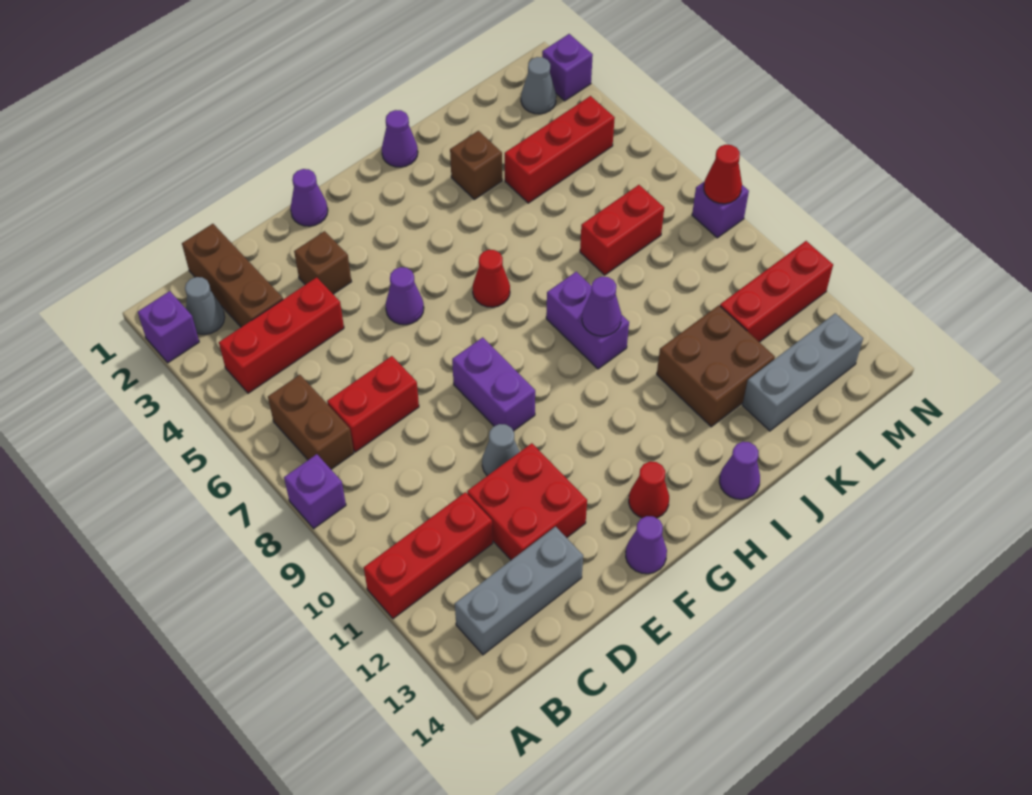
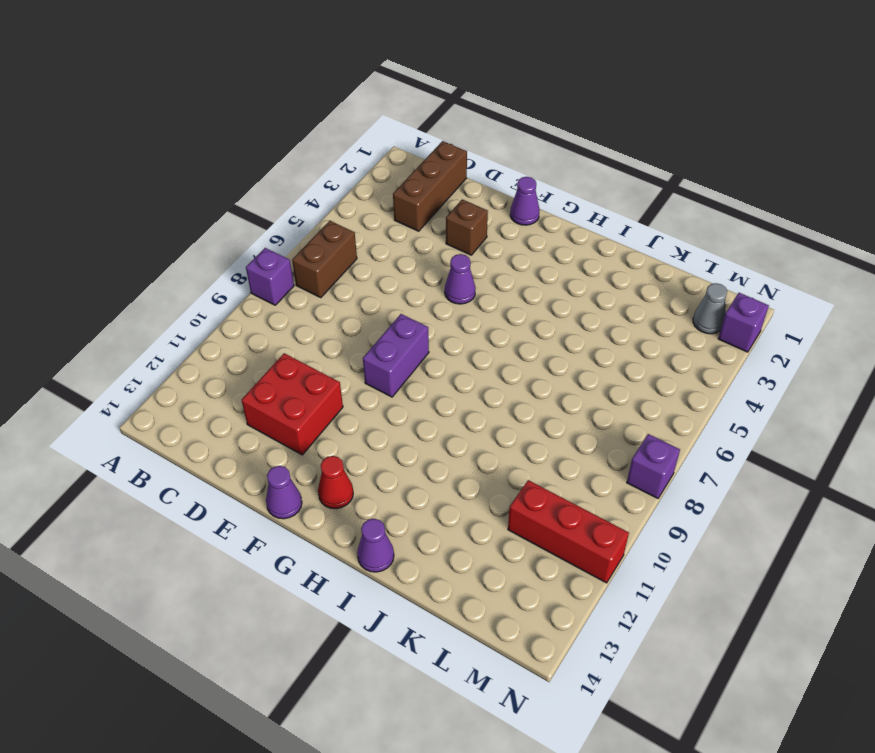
none -> purple brick A2 level 1
none -> red brick A11:C11 level 1
none -> grey cone B2 level 1
none -> red brick B4:D4 level 1

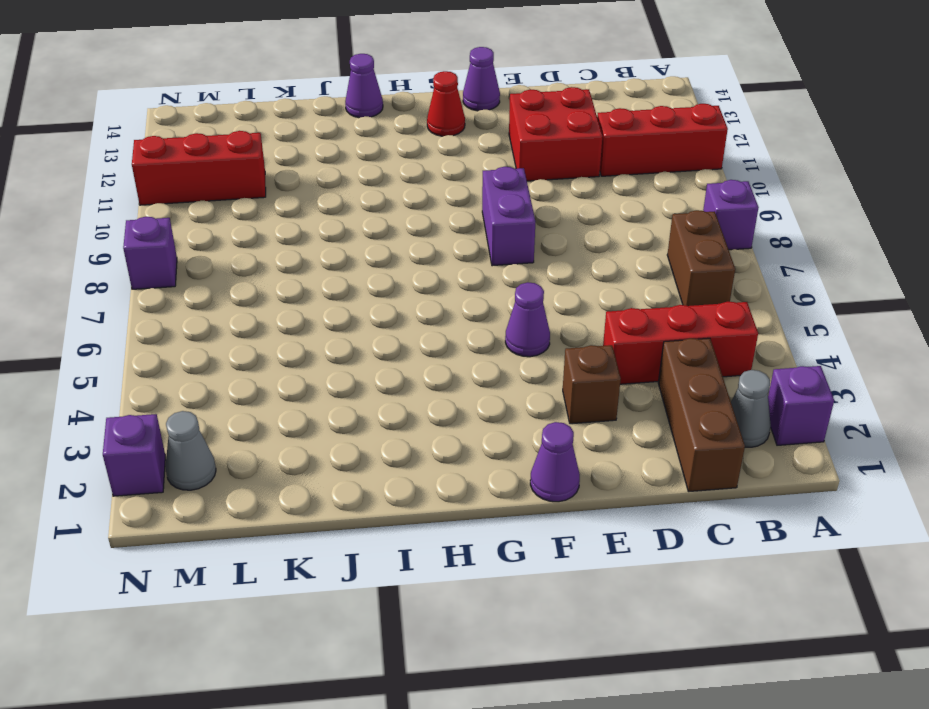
none -> grey brick B13:D13 level 1
none -> red brick C7:D7 level 1
none -> grey cone E10 level 1
none -> red cone H6 level 1

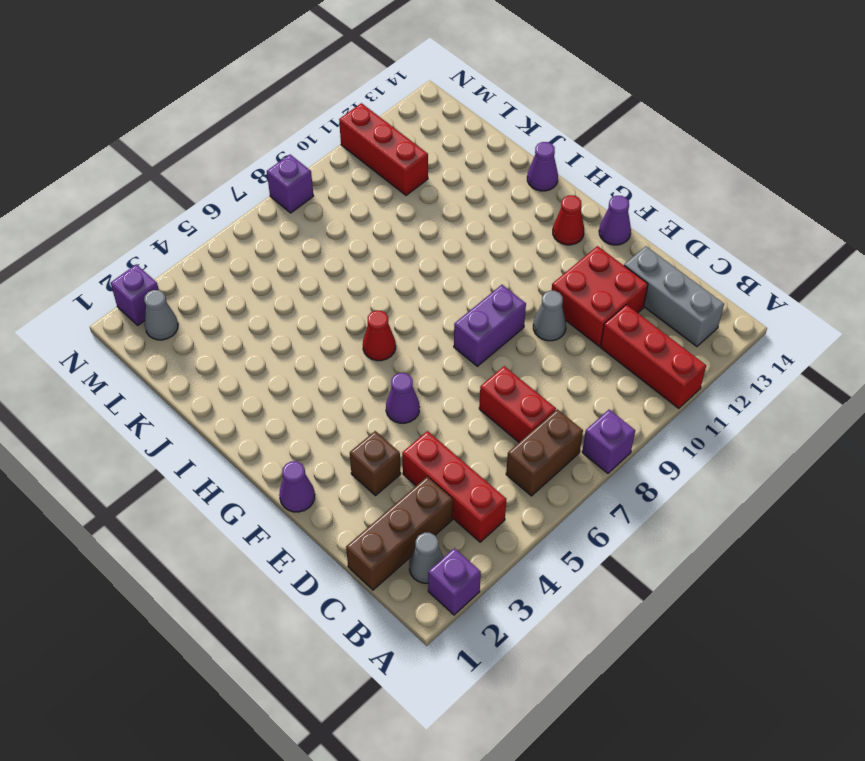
none -> purple cone I1 level 1
none -> purple brick I8:I9 level 1
none -> brown brick J3 level 1
none -> brown brick J11:K12 level 1

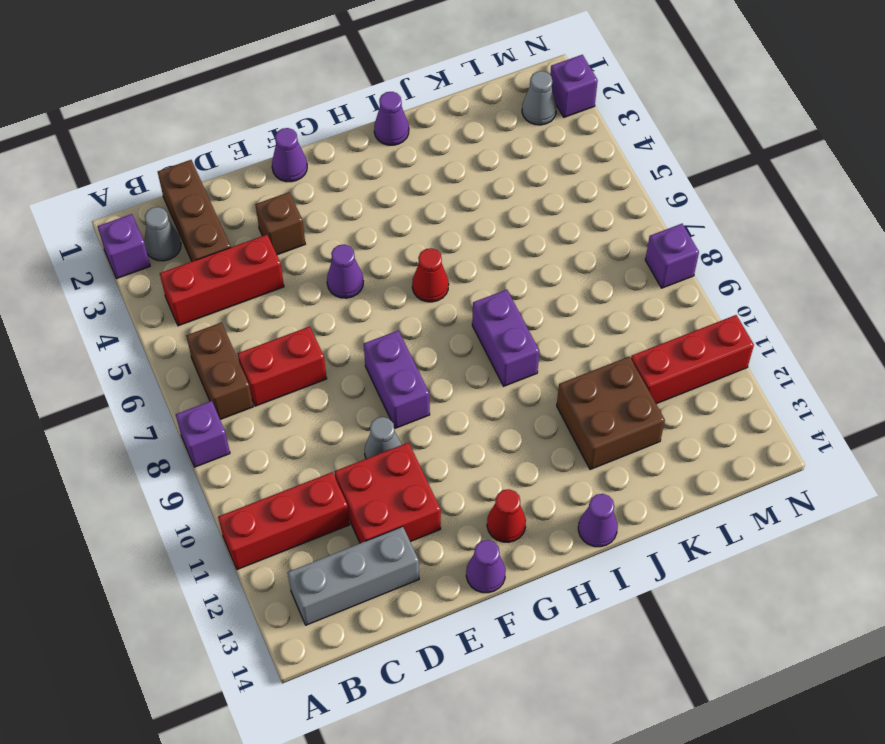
none -> brown brick J3 level 1
none -> red brick K4:M4 level 1
none -> red brick K7:L7 level 1
none -> grey brick K13:M13 level 1

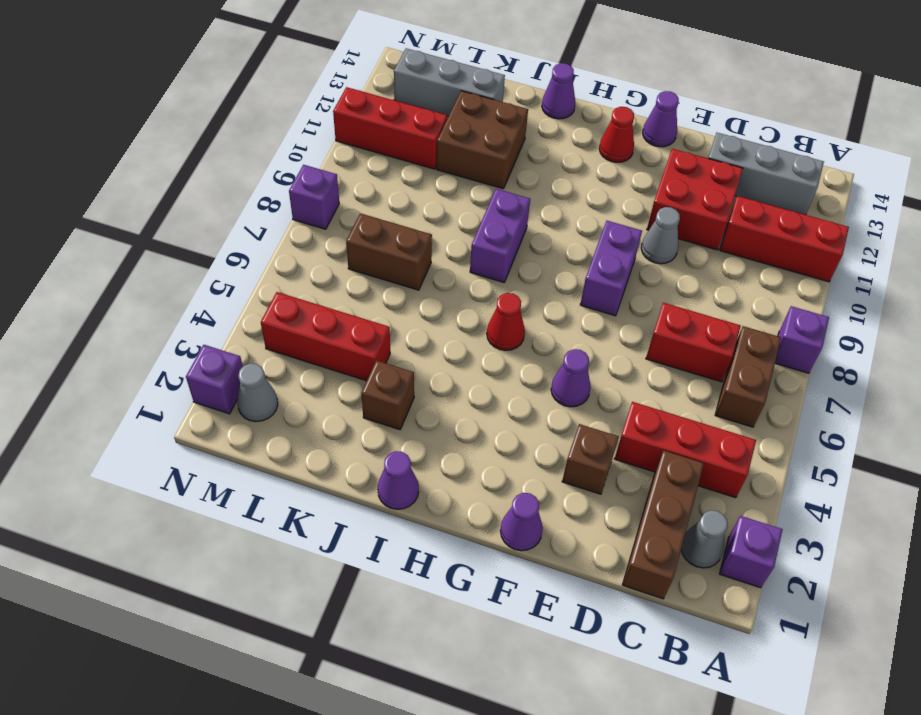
brown brick K7:L7 level 1 -> red brick K7:L7 level 1
none -> purple cone I9 level 2
none -> red cone N8 level 2

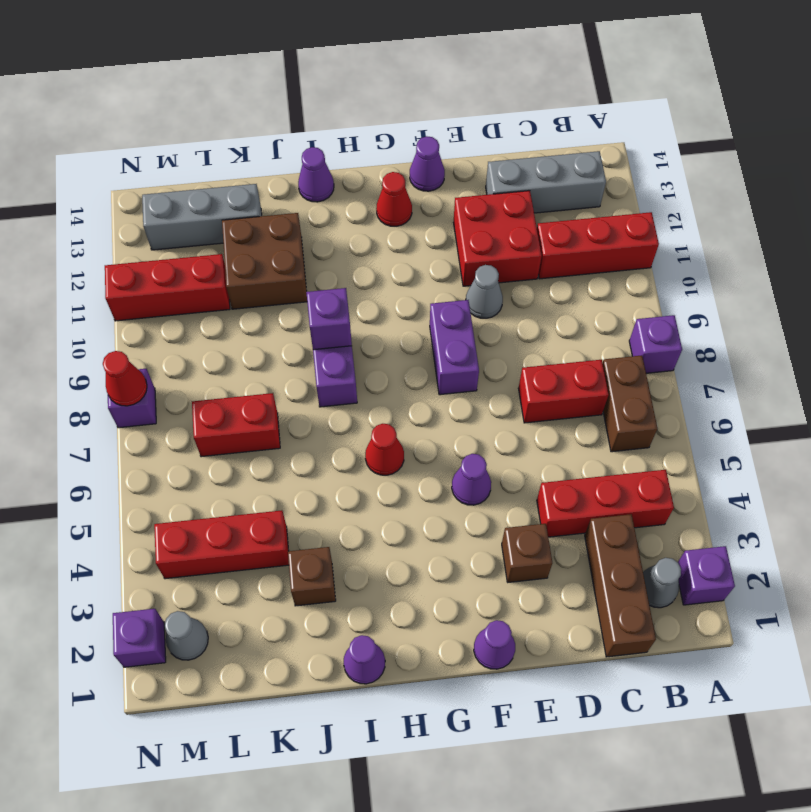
purple brick I9 level 2 -> purple cone I9 level 2

